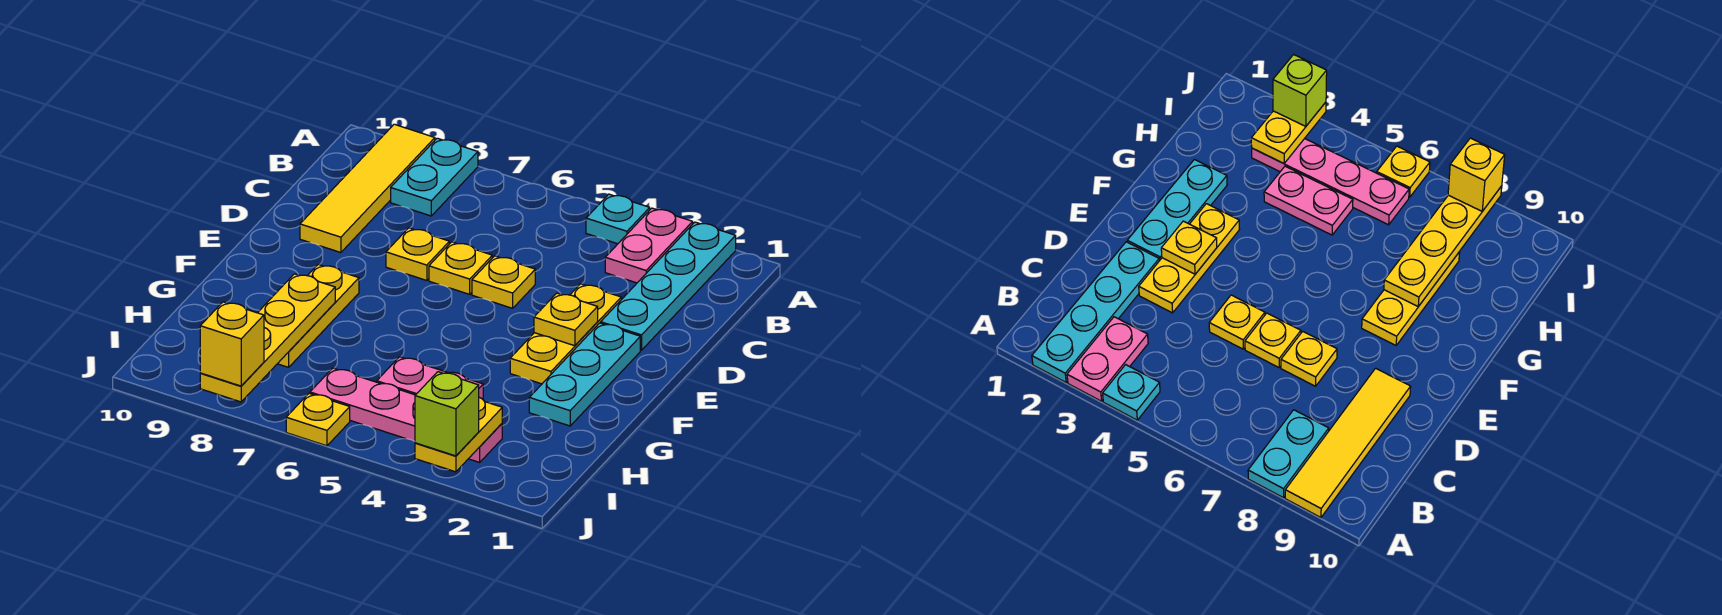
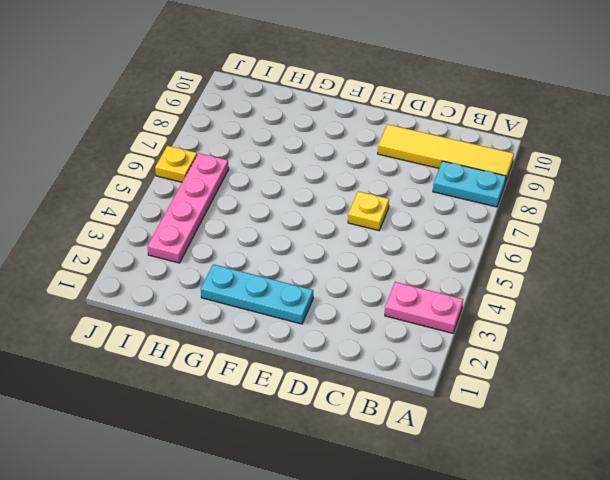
none -> cyan plate A2:D2 level 1
none -> cyan plate A4 level 1
none -> yellow plate D3:F3 level 1

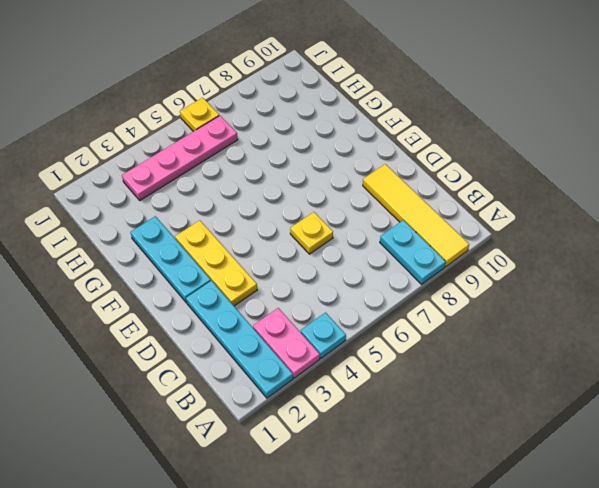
none -> yellow plate D5 level 1
none -> yellow plate D7 level 1
none -> yellow plate F8:H8 level 1

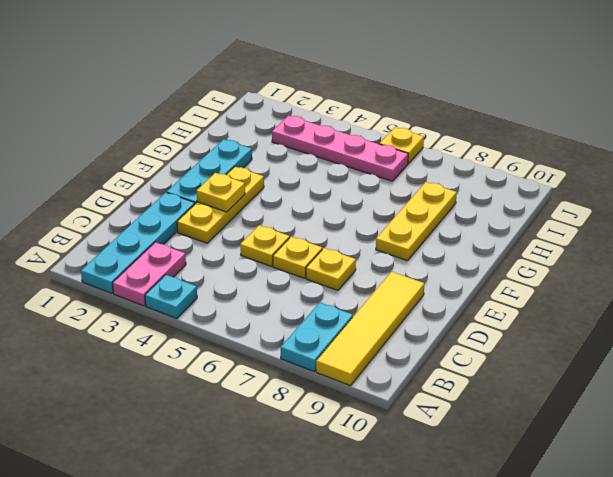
none -> pink plate H4:H5 level 1
none -> yellow plate G8:J8 level 2
none -> yellow plate I3:J3 level 2

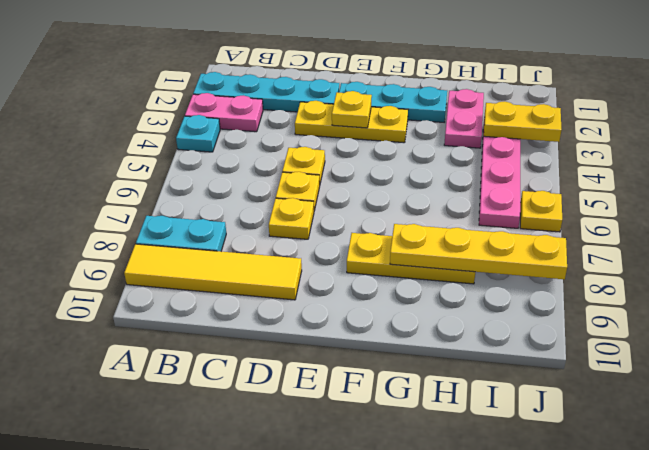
pink plate H2:H3 level 1 -> pink plate H4:H5 level 1
none -> lime brick J3 level 3
none -> yellow brick J8 level 3

